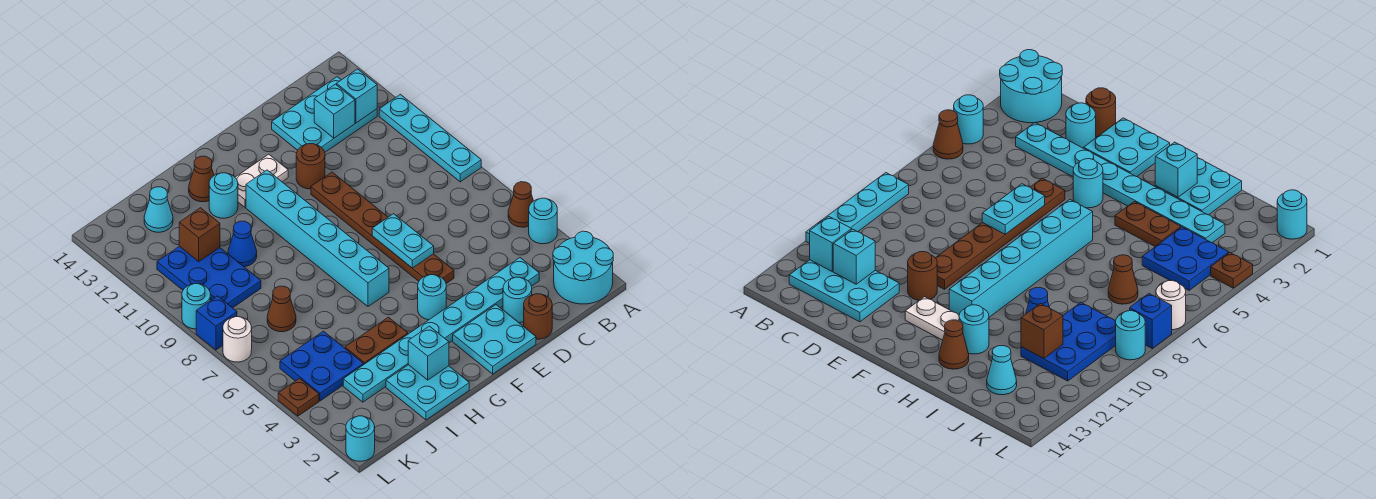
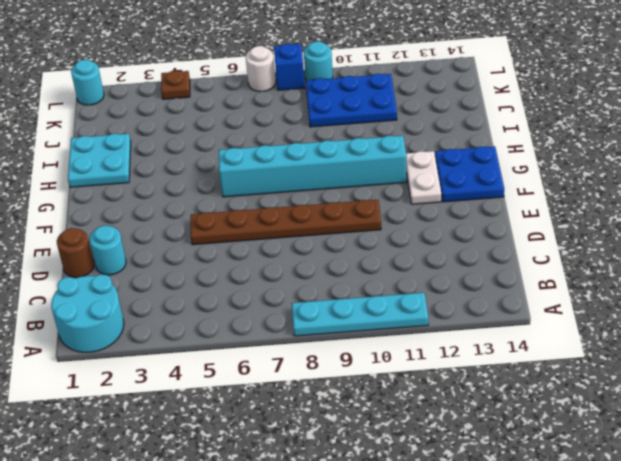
blue plate F13:G14 level 1 -> blue plate J4:K5 level 1
none -> cyan round brick A4 level 1
none -> brown cone A5 level 1
none -> cyan plate B12:D13 level 1
none -> cyan plate C3:J3 level 1

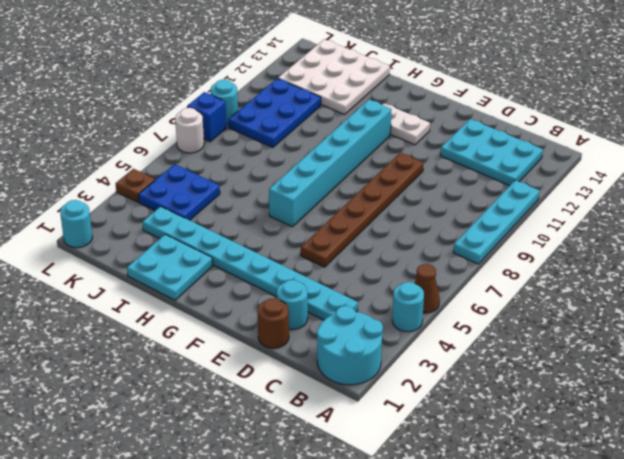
white plate I12:K14 level 1 -> cyan cone J13 level 1
none -> cyan plate E1:F2 level 1
none -> brown round brick E11 level 1
none -> cyan round brick F4 level 1
none -> brown plate H4:I4 level 1

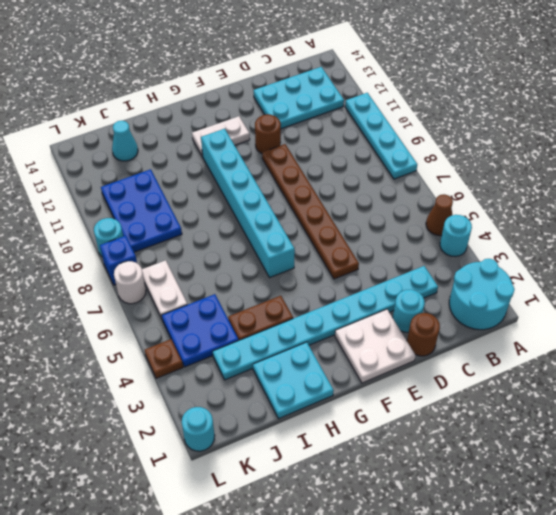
white plate E1:F2 level 1 -> cyan plate E1:F2 level 1
white plate K6:K7 level 1 -> none
none -> cyan round brick F4 level 1
none -> cyan round brick H12 level 1
none -> brown cone H13 level 1
none -> blue cone I10 level 1

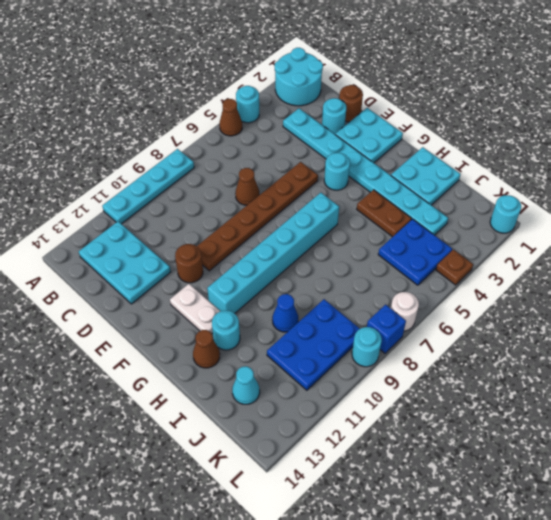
brown cone D7 level 1 -> brown cone J7 level 1
none -> cyan brick B12 level 2
none -> cyan brick C12 level 2
none -> cyan plate E6:E7 level 2
none -> cyan brick H2 level 2

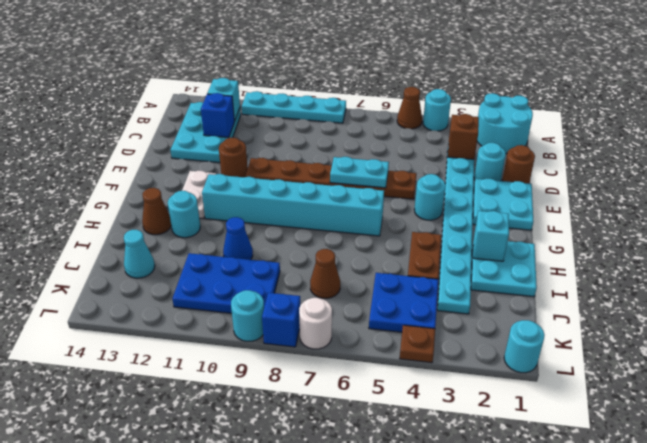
brown brick C3 level 2 -> brown brick J11 level 2
blue brick C12 level 2 -> cyan brick C12 level 2

